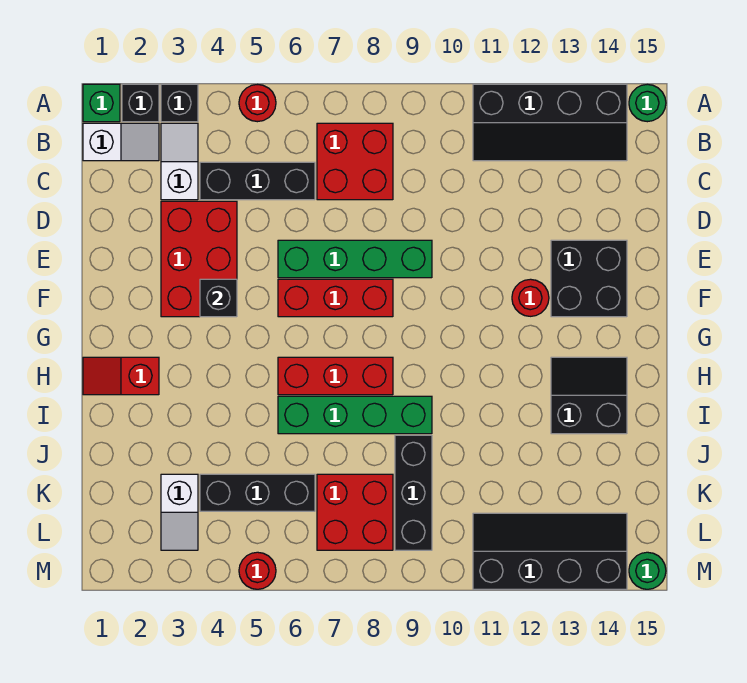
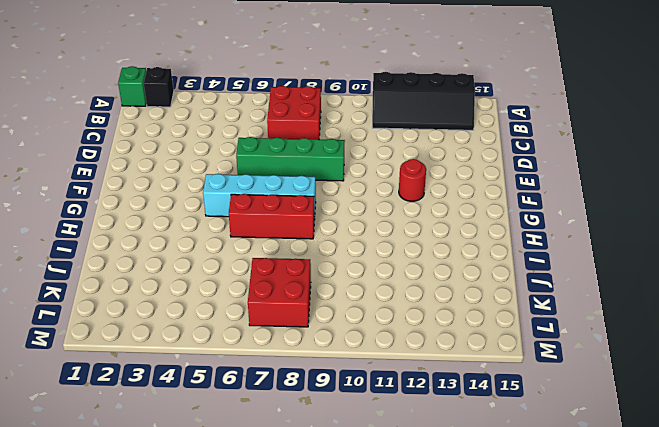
cyan brick G5:G8 level 1 -> none
none -> black brick A3 level 1
none -> red round brick A5 level 1
none -> green round brick A15 level 1

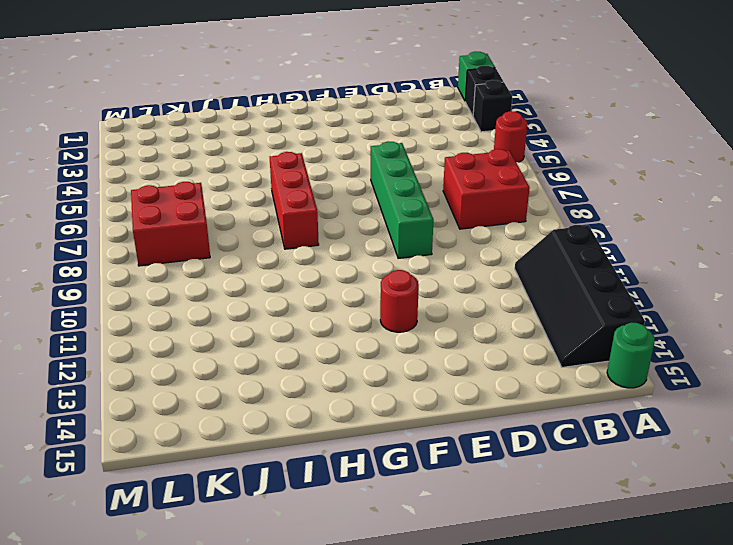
none -> white slope B1:B2 level 1 top 1
none -> white slope B3:C3 level 1 top C
none -> black brick C4:C6 level 1

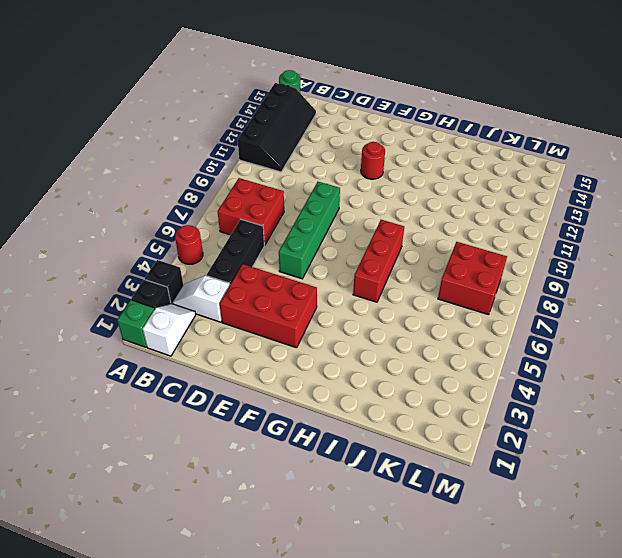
none -> black brick E13:F14 level 1
none -> red brick F6:F8 level 1
none -> red slope H1:H2 level 1 top 2

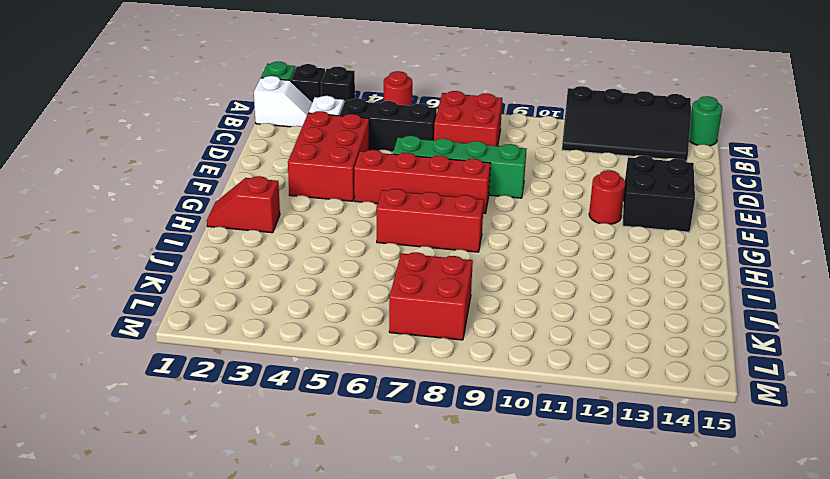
red brick F5:F8 level 1 -> red brick F6:F8 level 1
none -> black slope H13:I14 level 1 top I
none -> green brick I6:I9 level 1
none -> black brick J9:L9 level 1

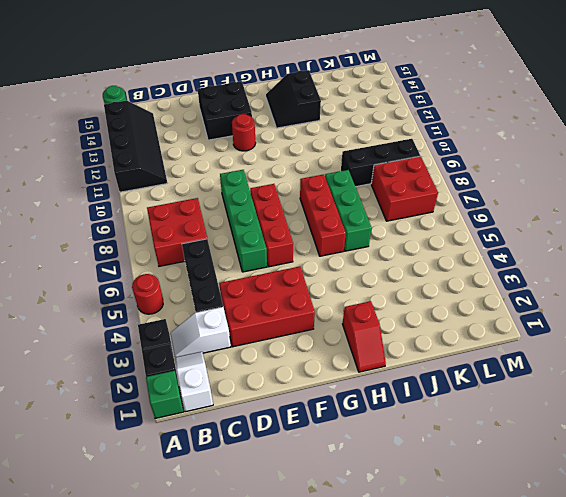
green brick I6:I8 level 1 -> green brick I6:I9 level 1
none -> white slope K3:L3 level 1 top K
none -> black brick K4:K6 level 1
none -> black slope L11:M14 level 1 top M

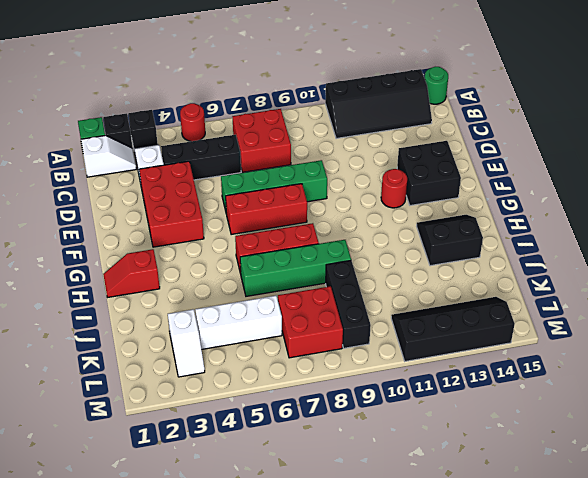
white brick K4:K6 level 1 -> black brick K4:K6 level 1
none -> red round brick M5 level 1
none -> green round brick M15 level 1
none -> black brick F4 level 2

